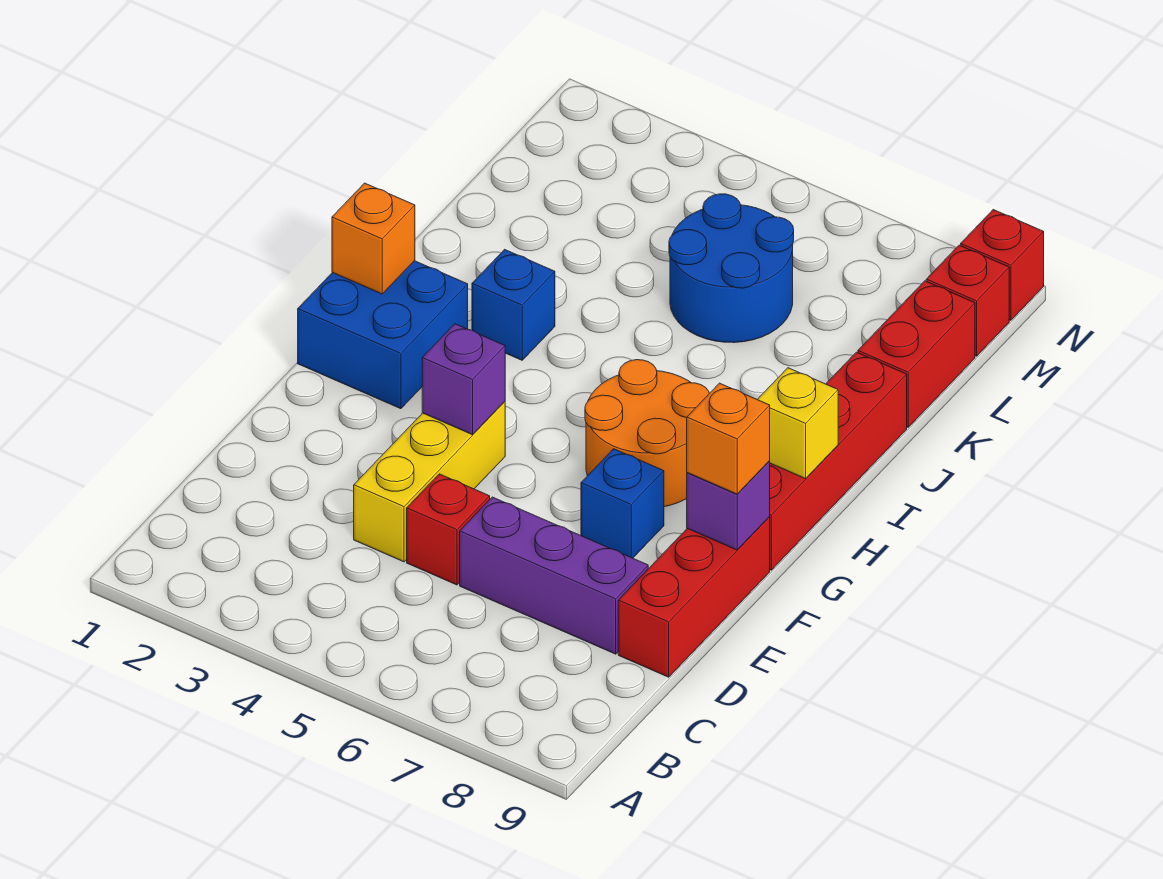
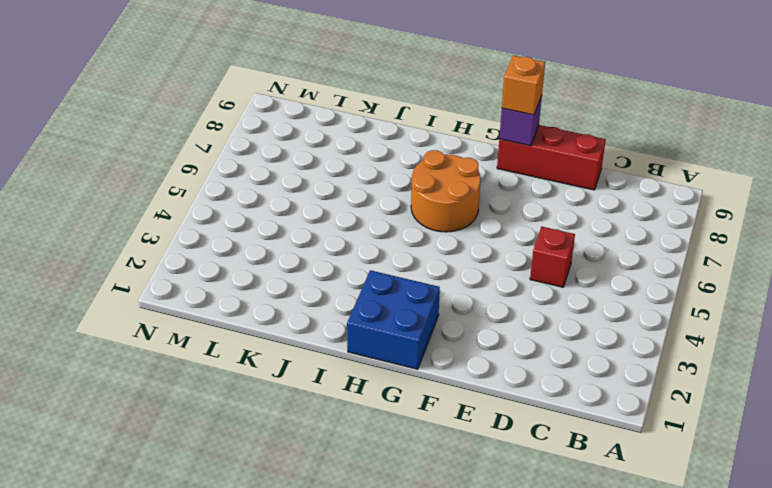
none -> yellow brick D4:F4 level 1
none -> purple brick D6:D8 level 1
none -> blue brick F7 level 1

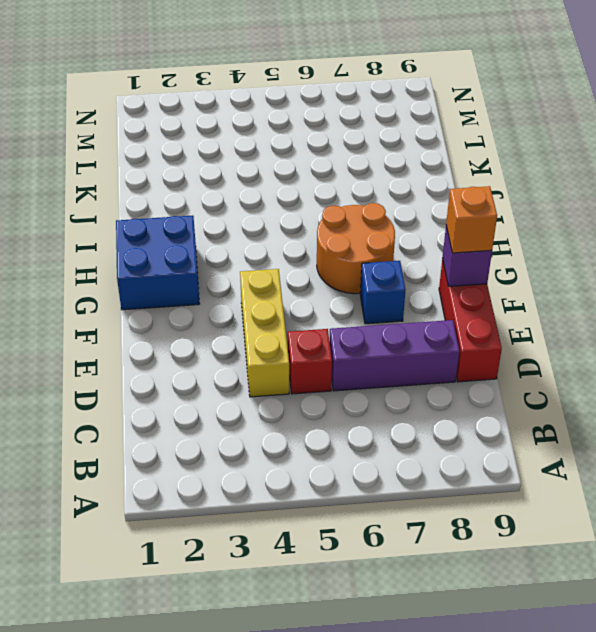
none -> red brick G9:J9 level 1
none -> blue brick I3 level 1
none -> blue round brick K5:L6 level 1

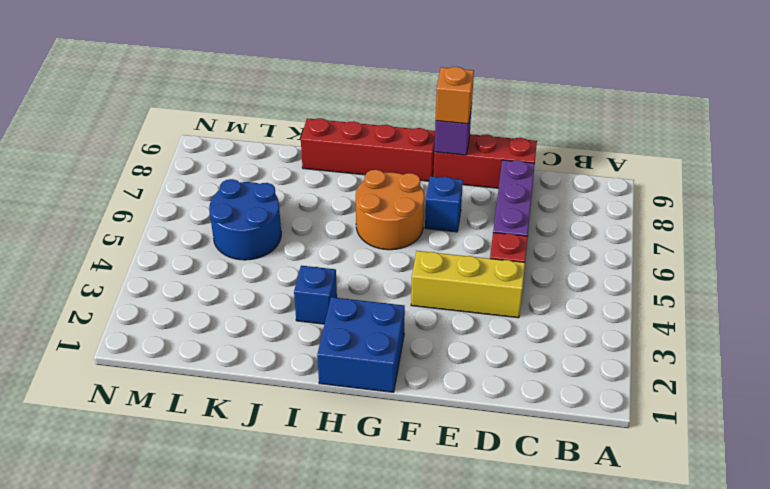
none -> red brick K9:L9 level 1
none -> red brick M9 level 1
none -> red brick N9 level 1

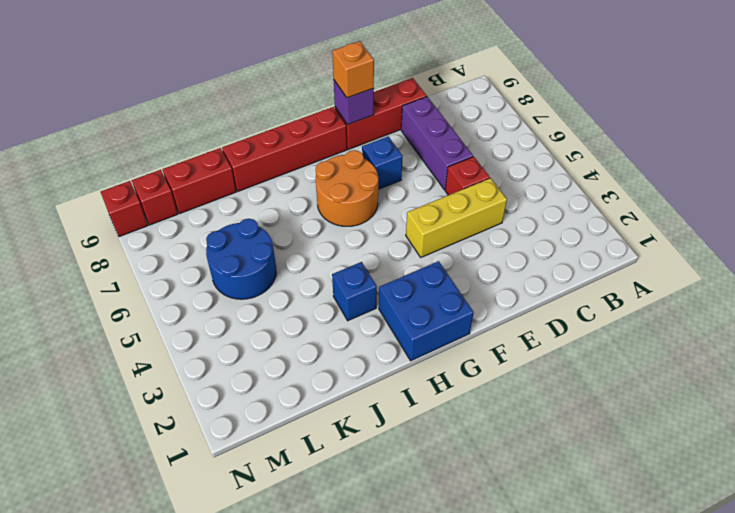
none -> purple brick F4 level 2
none -> orange brick H1 level 2
none -> yellow brick H9 level 2

